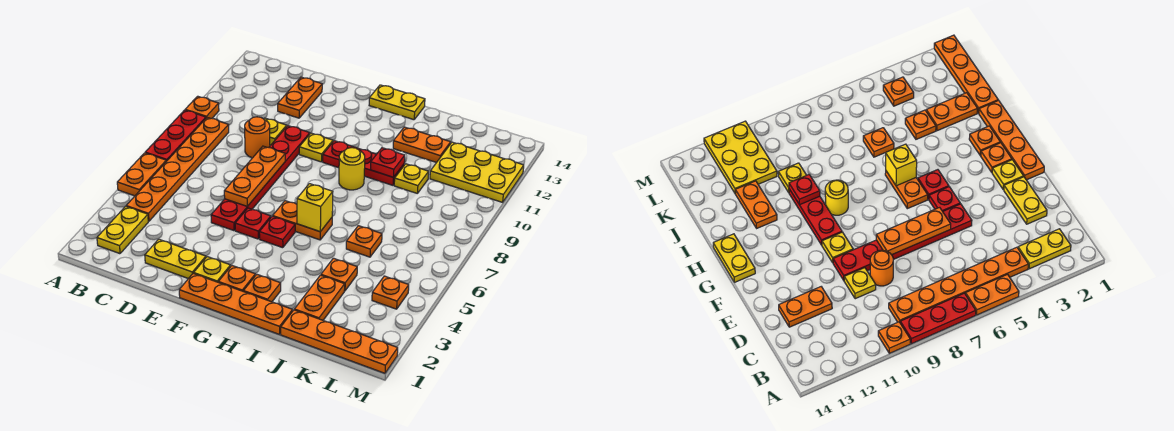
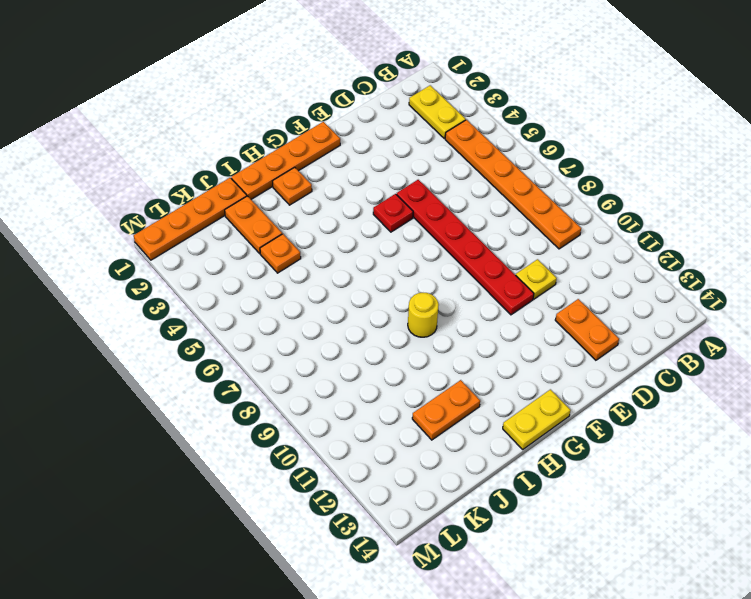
none -> orange plate A5:A6 level 1
none -> red plate A7:A9 level 1
none -> orange plate A10 level 1
none -> yellow plate D2:E2 level 1

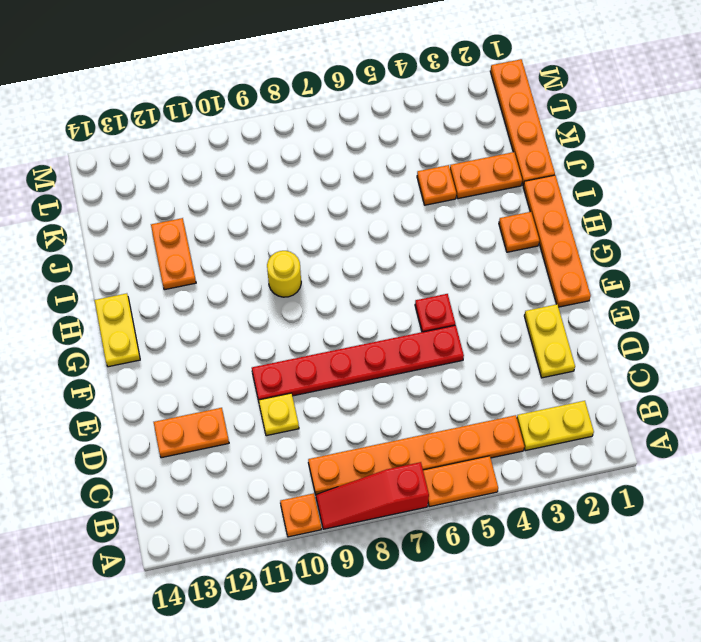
red slope A7:A9 level 1 top 7 -> red plate A7:A9 level 1
none -> orange round brick D9 level 1
none -> yellow plate F2 level 1
none -> yellow plate F10 level 1
none -> orange plate G2 level 1

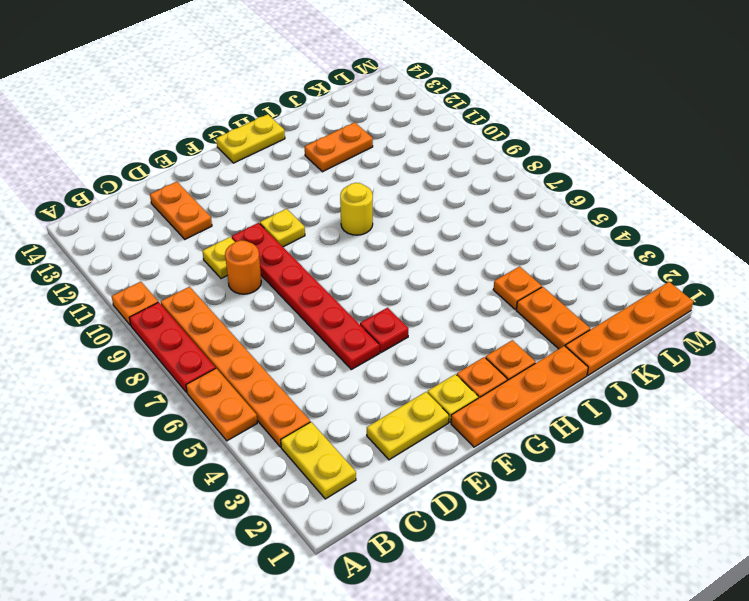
none -> red plate G5 level 1
none -> orange plate G6:H6 level 1
none -> red plate G10:I10 level 1
none -> orange plate J6 level 1

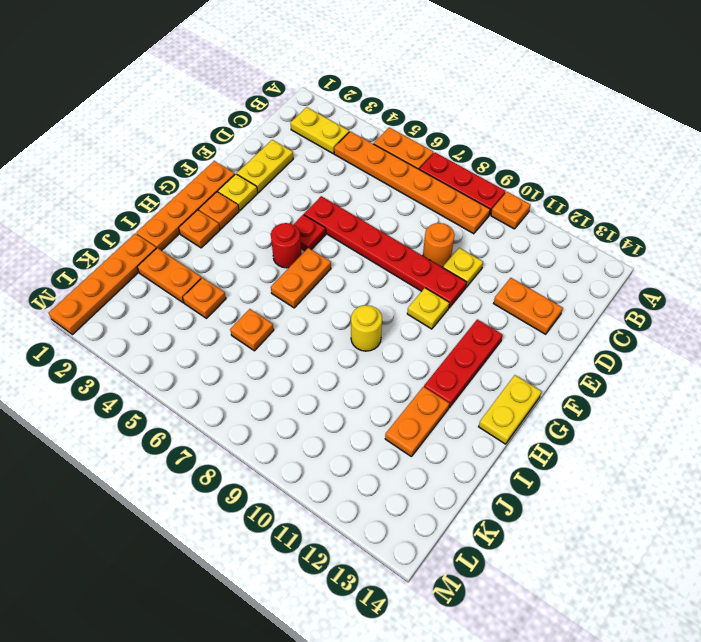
red plate F12:H12 level 1 -> red plate G10:I10 level 1
red round brick G5 level 1 -> red plate G5 level 1
none -> yellow plate J10 level 1
none -> yellow plate K11:M12 level 1
none -> orange plate L4 level 1
none -> orange plate E6:E8 level 2

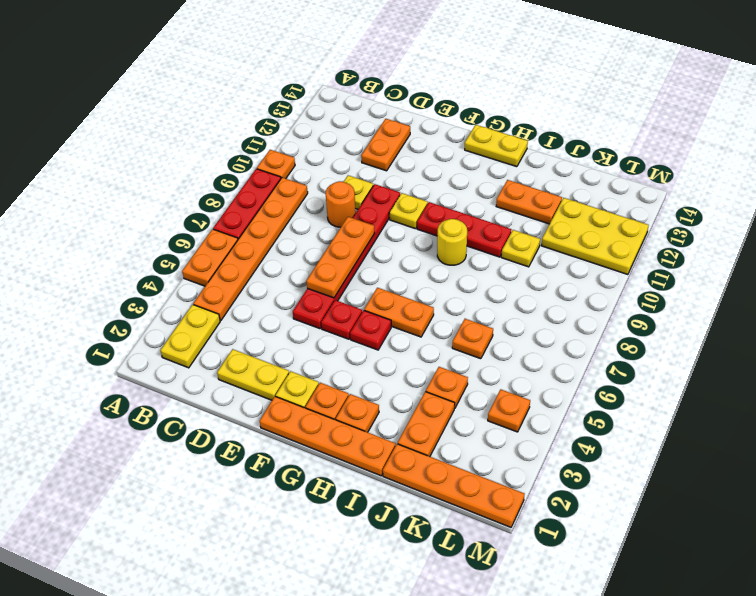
none -> yellow brick H6 level 2
none -> red plate I10 level 2

